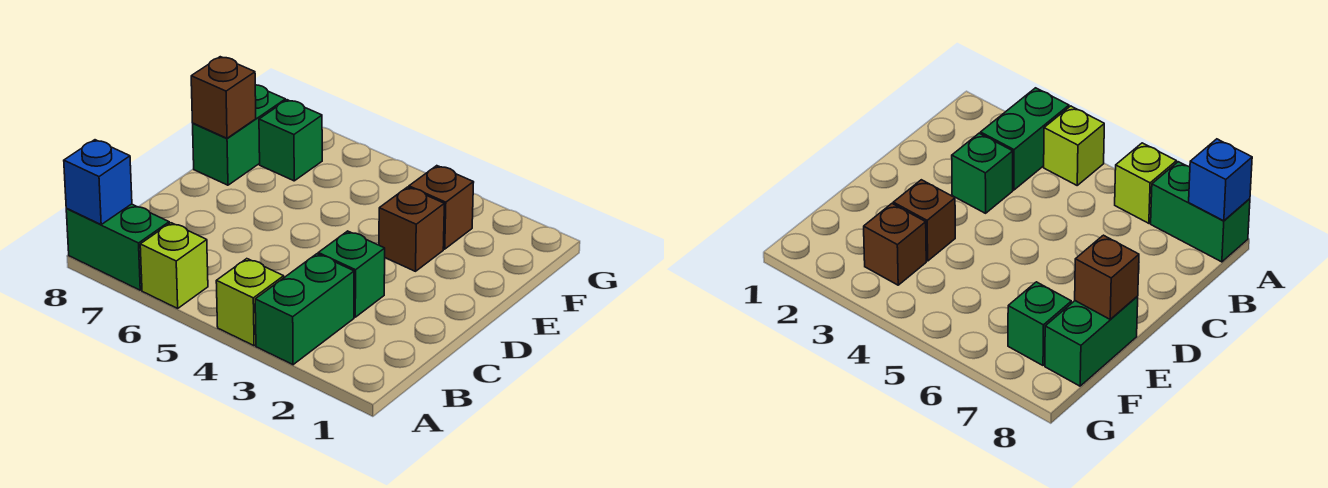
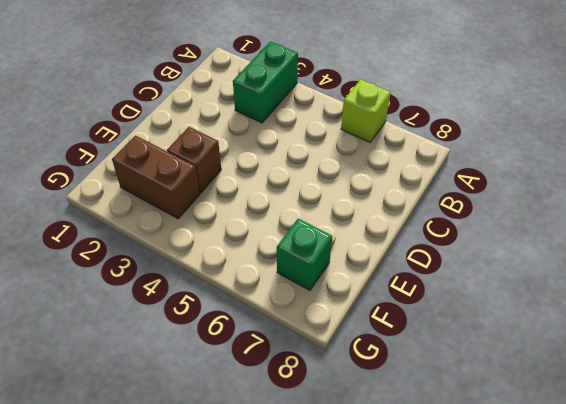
brown brick F2:F3 level 1 -> brown brick F3 level 1
none -> lime brick A4 level 1
none -> green brick A7:A8 level 1

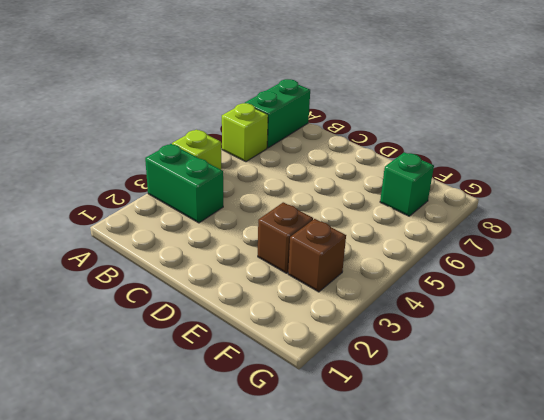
none -> green brick C3 level 1
none -> green brick E8:F8 level 1

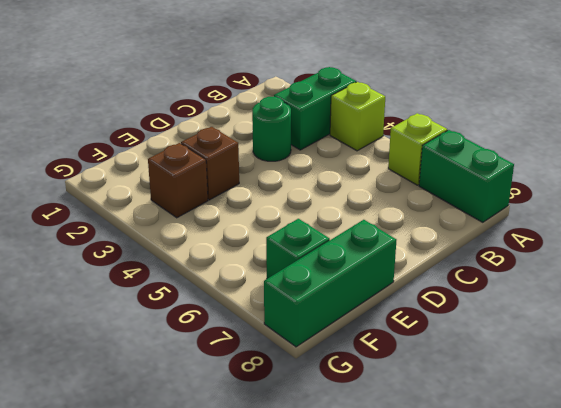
green round brick C3 level 1 -> green brick C3 level 1
green brick E8:G8 level 1 -> green brick E8:F8 level 1
none -> blue brick A8 level 2
none -> brown brick E8 level 2

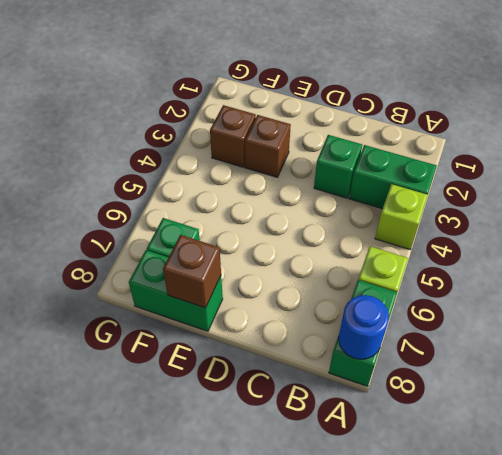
blue round brick A8 level 2 -> blue brick A8 level 2

